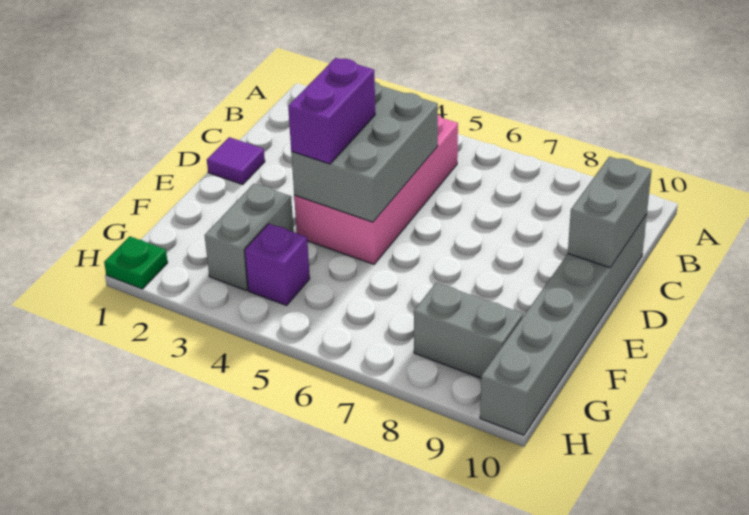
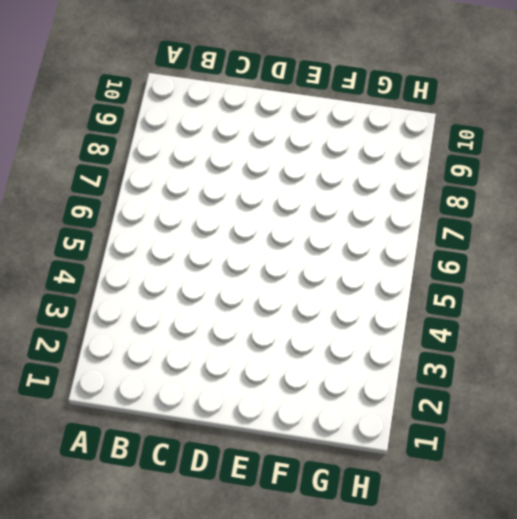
none -> pink brick B4:E5 level 1
none -> grey brick C10:H10 level 1

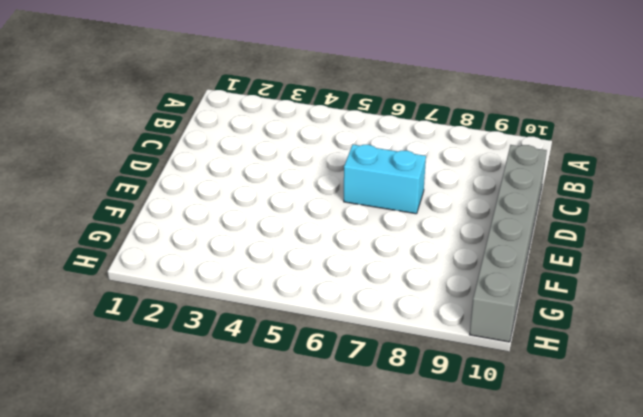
cyan brick D6:D7 level 1 -> none
none -> pink brick B4:E5 level 1
none -> purple tile D1 level 1

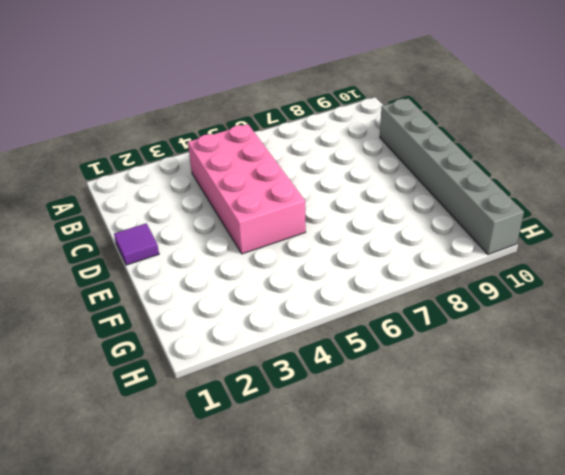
none -> grey brick F3:G3 level 1
none -> purple brick G4 level 1

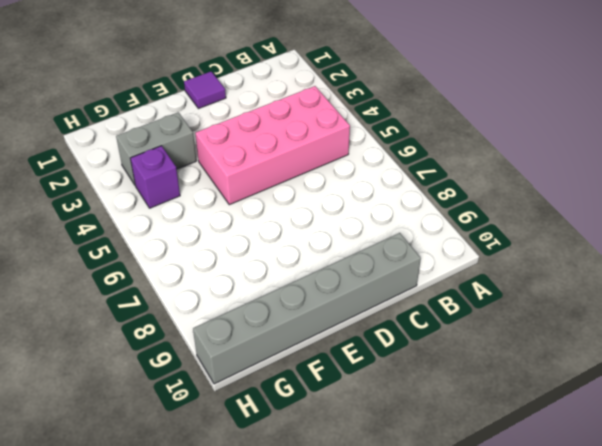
none -> grey brick G8:G9 level 1
none -> green plate H1 level 1

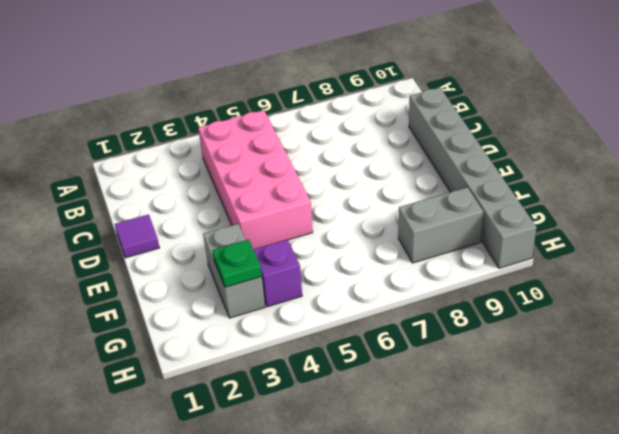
green plate G3 level 2 -> green plate H1 level 1
none -> grey brick C4:E5 level 2
none -> grey brick C10:D10 level 2

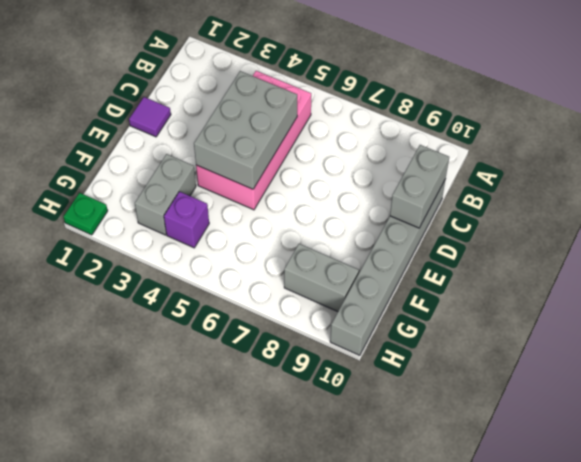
none -> purple brick D4:E4 level 3

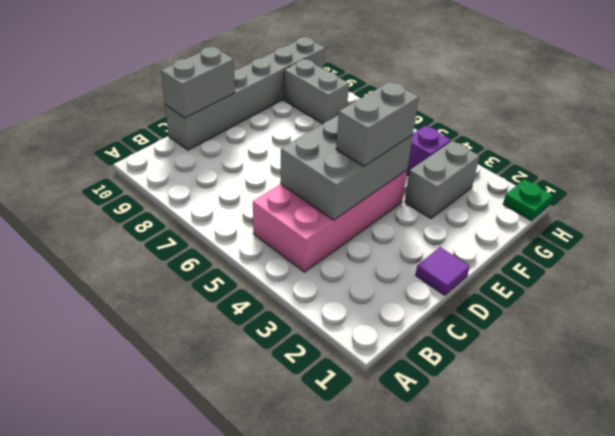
grey brick D4:E4 level 3 -> purple brick D4:E4 level 3

